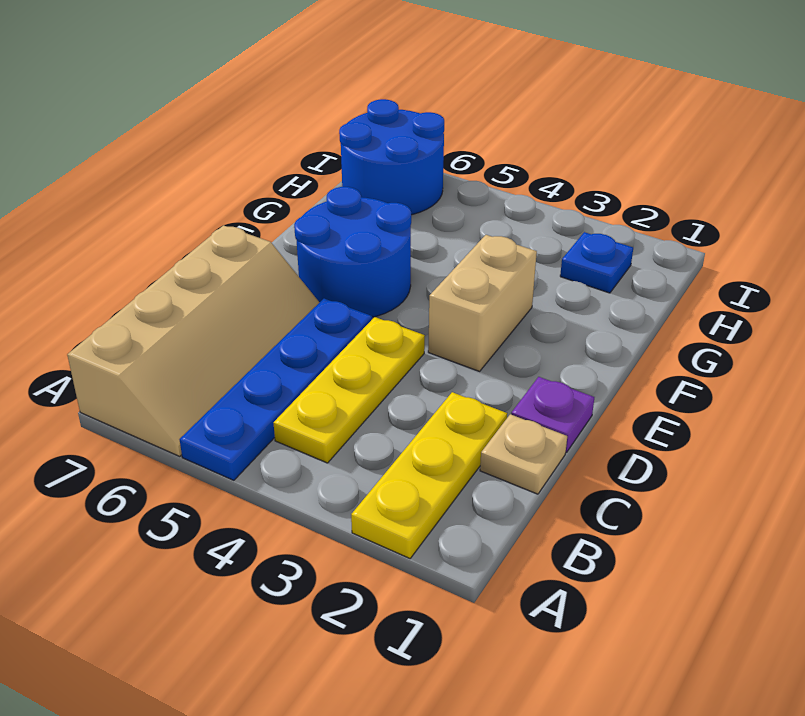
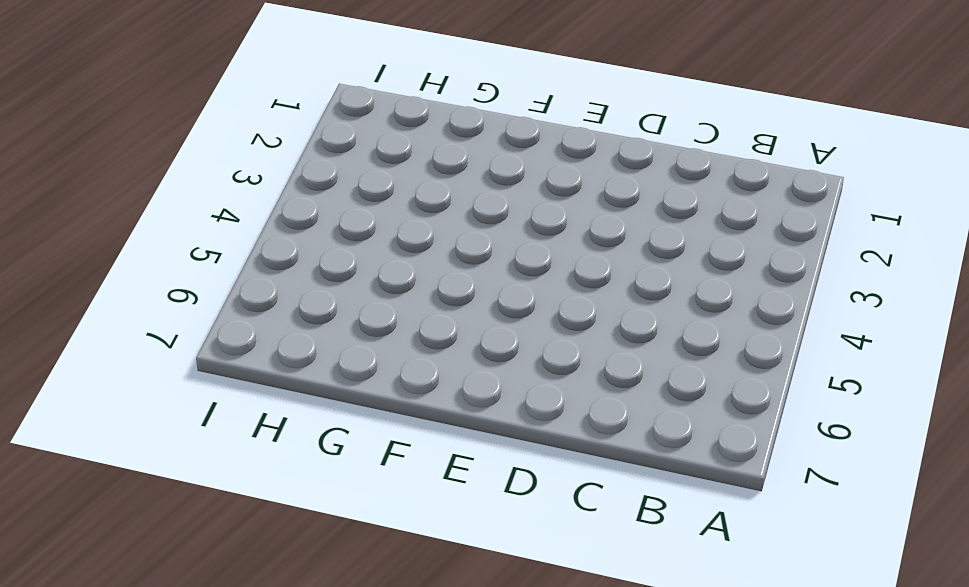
none -> yellow plate A2:C2 level 1
none -> blue plate A5:D5 level 1

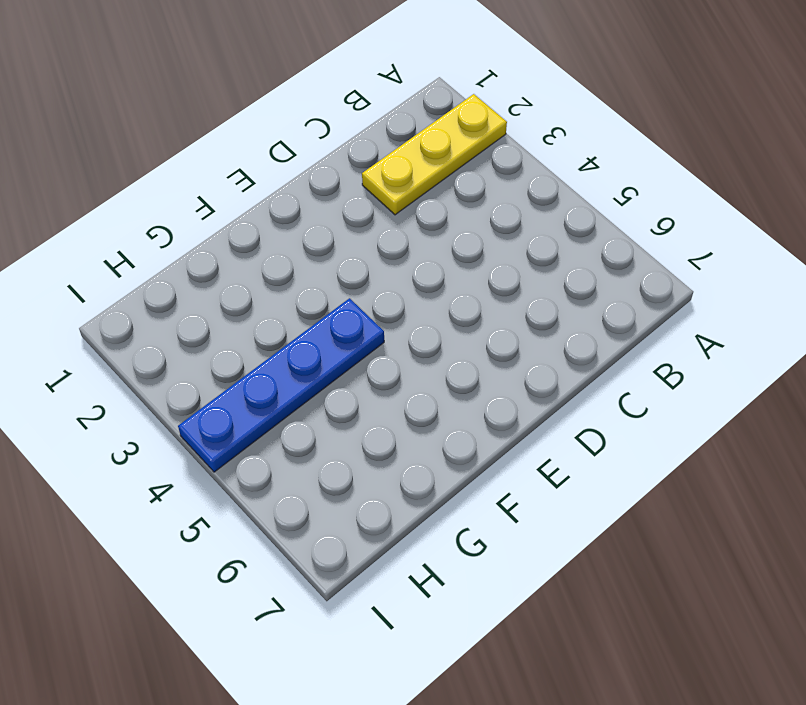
blue plate F4:I4 level 1 -> blue plate A5:D5 level 1
none -> tan slope A6:D7 level 1 top 7
none -> yellow plate B4:D4 level 1

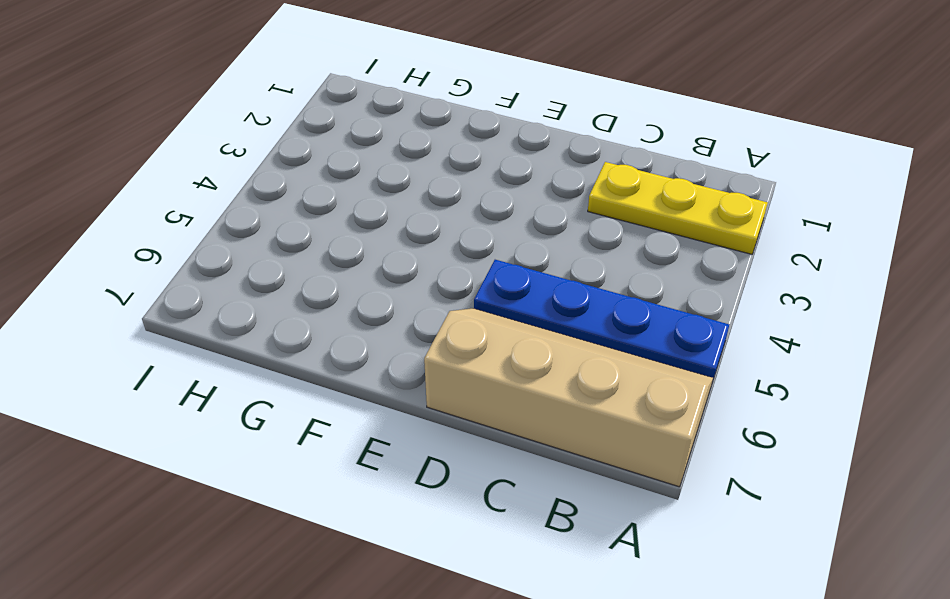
none -> yellow plate B4:D4 level 1
none -> tan plate C1 level 1

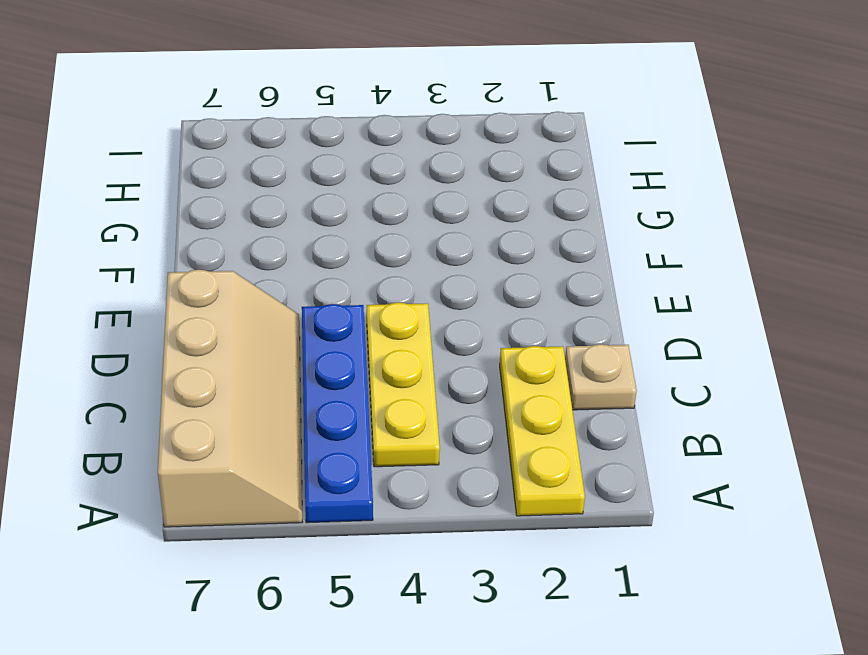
none -> purple plate D1 level 1
none -> tan brick E3:F3 level 1

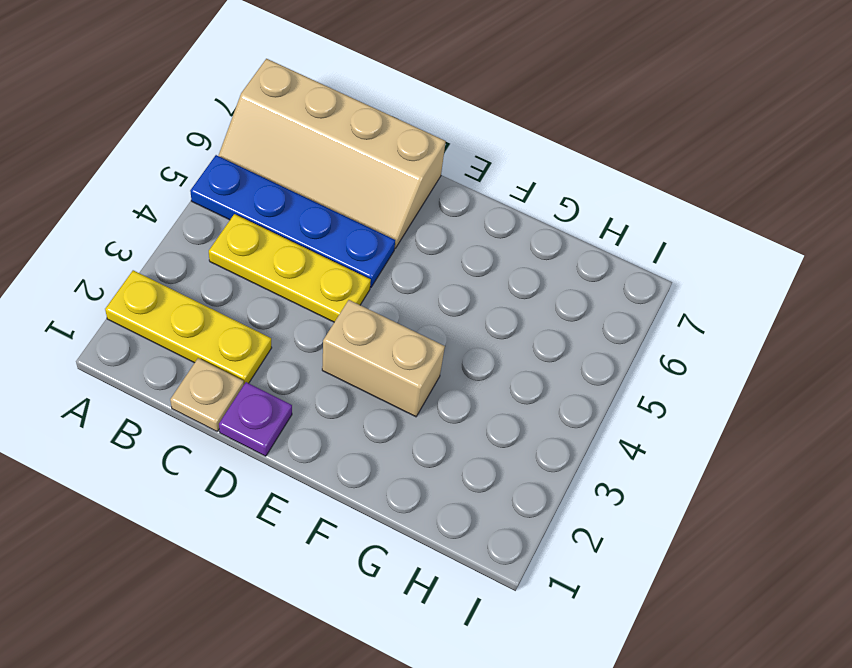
none -> blue round brick E5:F6 level 1
none -> blue plate H2 level 1

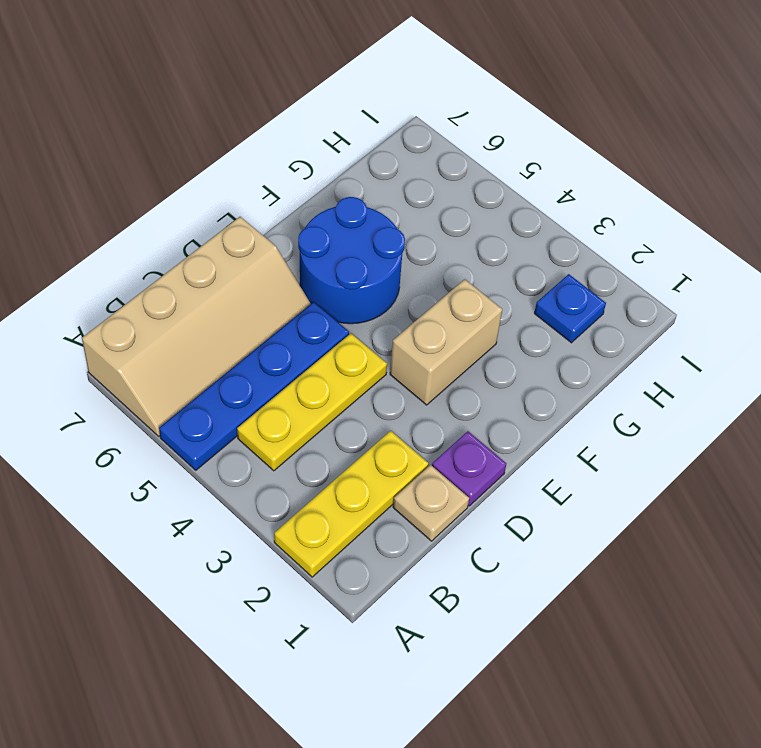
none -> blue round brick H6:I7 level 1

